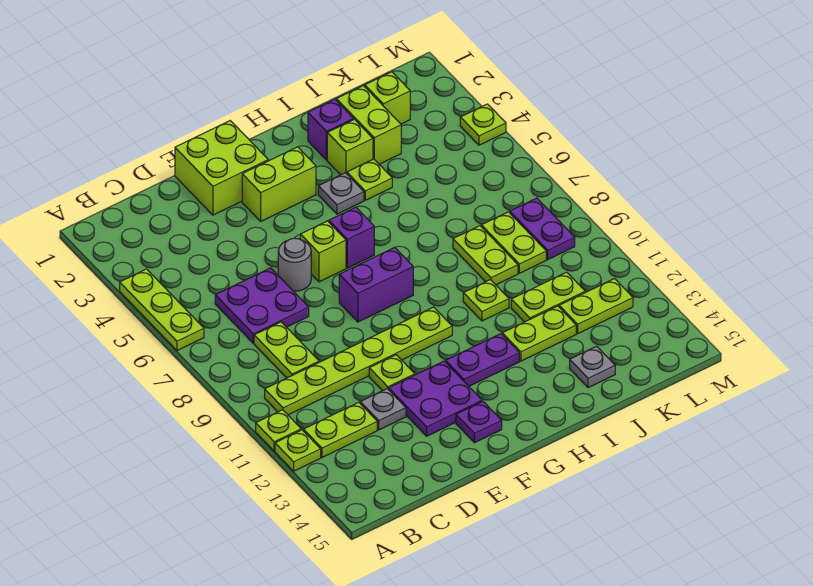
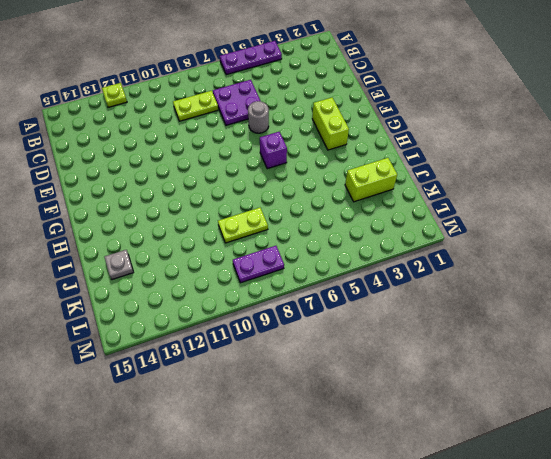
purple plate A4:A6 level 1 -> lime plate A4:A6 level 1
none -> lime plate A11 level 1
none -> lime plate B10:G10 level 1
none -> lime plate B12:C12 level 1
none -> grey plate D12 level 1

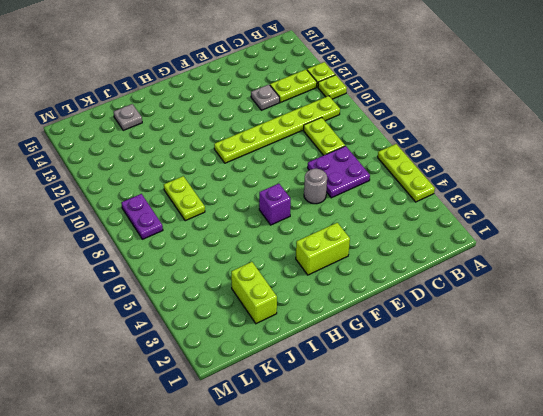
none -> lime brick E1:F2 level 1
none -> lime plate E11 level 1
none -> purple plate E12:F13 level 1
none -> lime brick F6 level 1

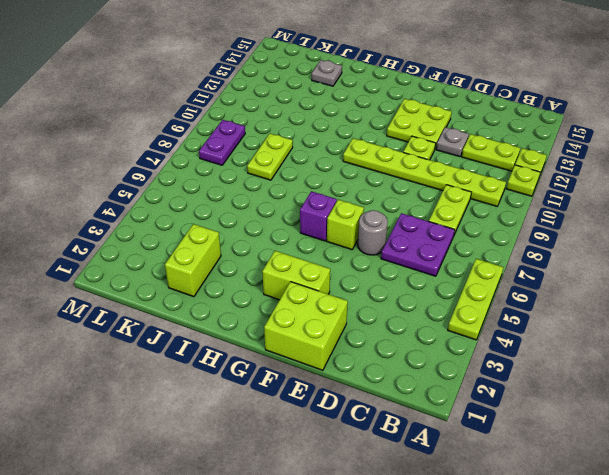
lime plate E12:F13 level 1 -> purple plate E12:F13 level 1
none -> purple brick F8:G8 level 1
none -> purple plate F14 level 1
none -> purple plate G12:H12 level 1
none -> grey plate H4 level 1

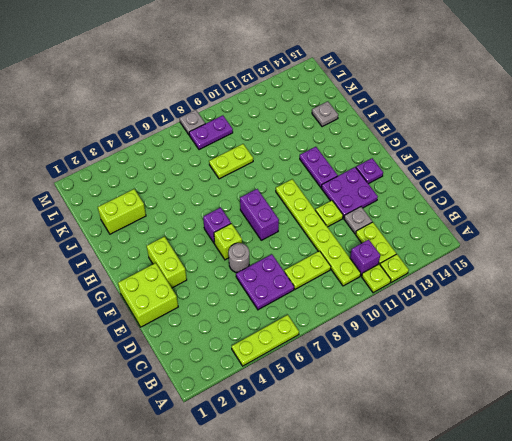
purple brick B11 level 1 -> purple brick I2 level 1
grey plate M8 level 1 -> grey plate H4 level 1
none -> lime brick I3 level 1
none -> lime plate I4 level 1
none -> lime plate I10 level 1
none -> lime plate I12:J12 level 1

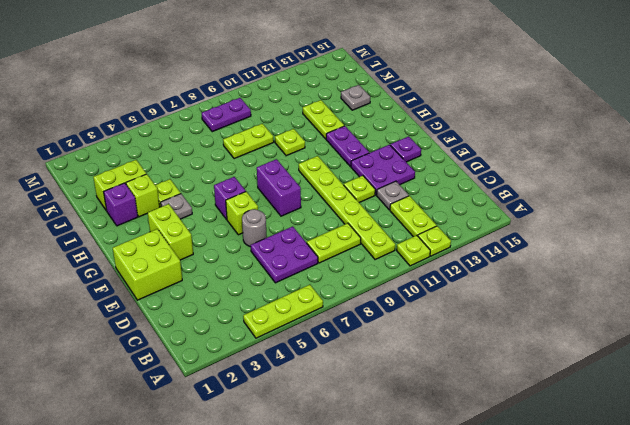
none -> lime plate J11:K11 level 1
none -> lime brick K2 level 1
none -> lime plate K8:K9 level 1
none -> lime plate K12:L12 level 1

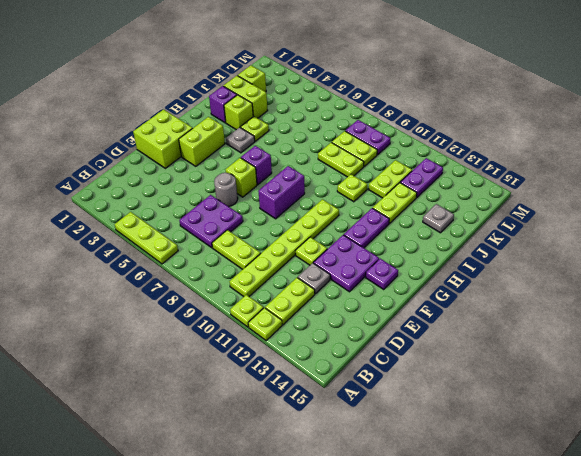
purple plate K12:L12 level 1 -> lime plate K12:L12 level 1
none -> lime plate M4 level 1

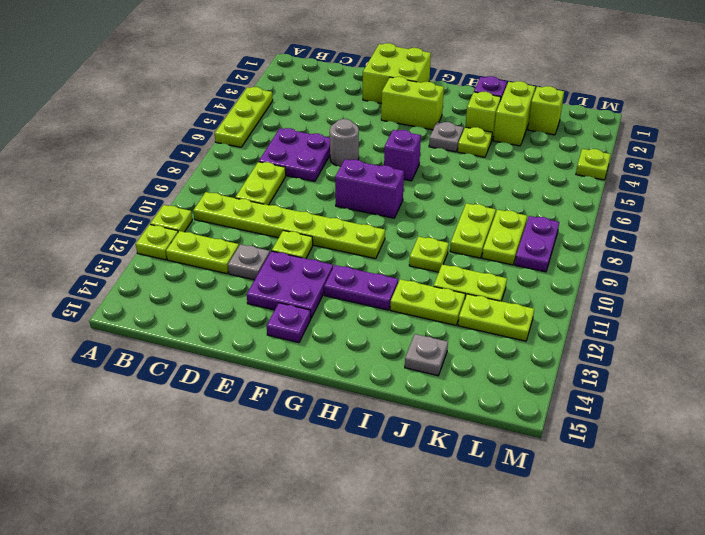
none -> lime brick F6 level 1

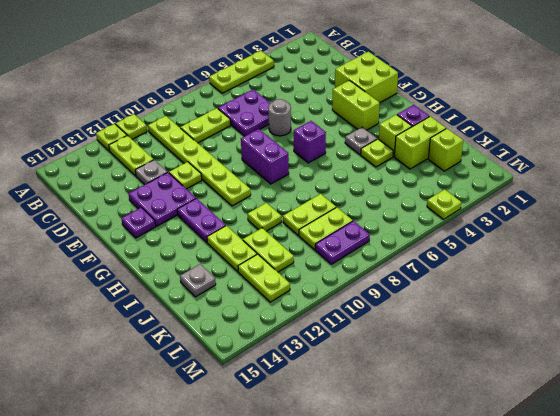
none -> lime brick F6 level 1

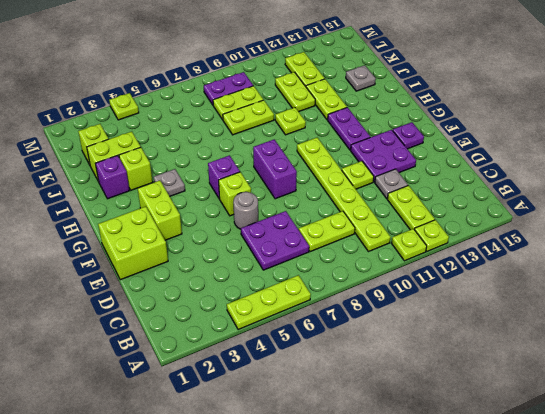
none -> lime plate I4 level 1

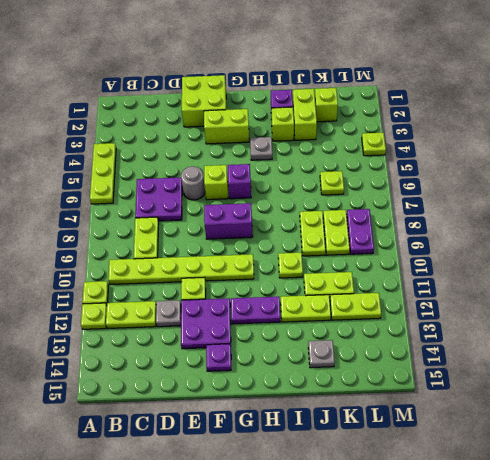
lime plate K6 level 1 -> lime plate I4 level 1

